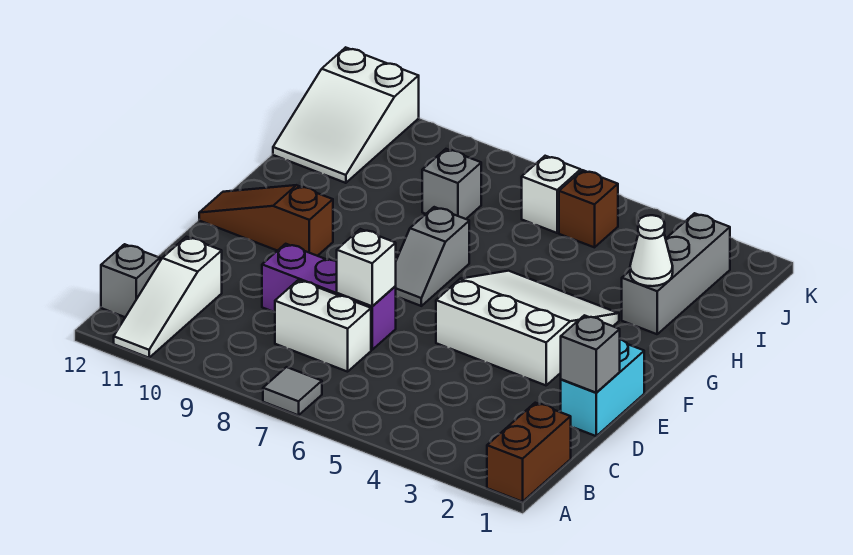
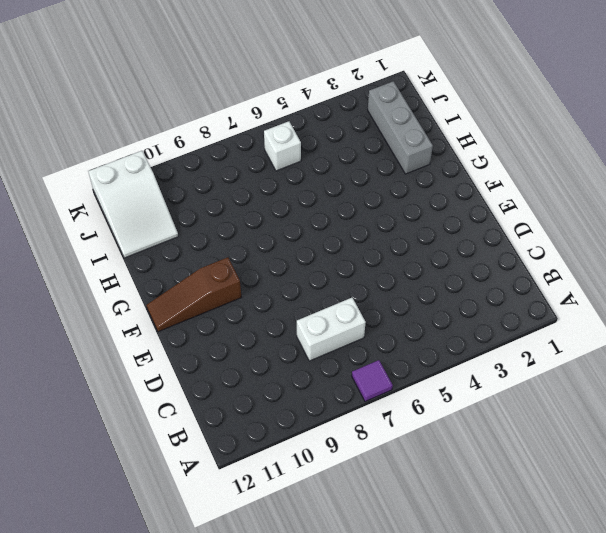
purple tile A7 level 1 -> grey tile A7 level 1
none -> brown brick A1:B1 level 1
none -> white slope A11:C11 level 1 top C
none -> grey brick B12 level 1

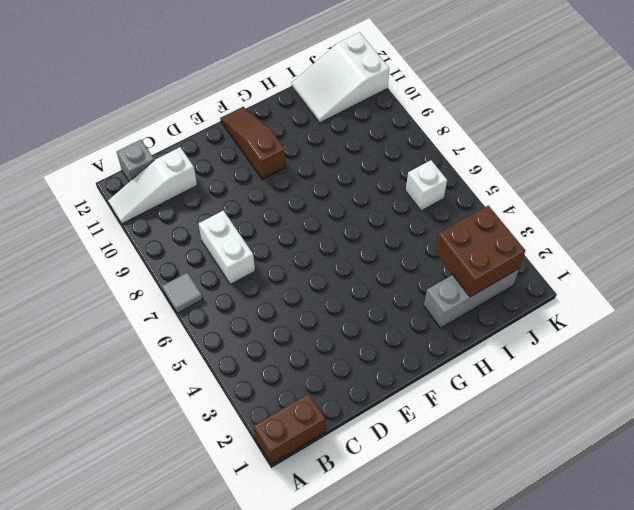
brown brick I2:J3 level 2 -> none
none -> cyan brick D1:E1 level 1
none -> purple brick D7:D9 level 1
none -> white slope E3:G5 level 1 top E

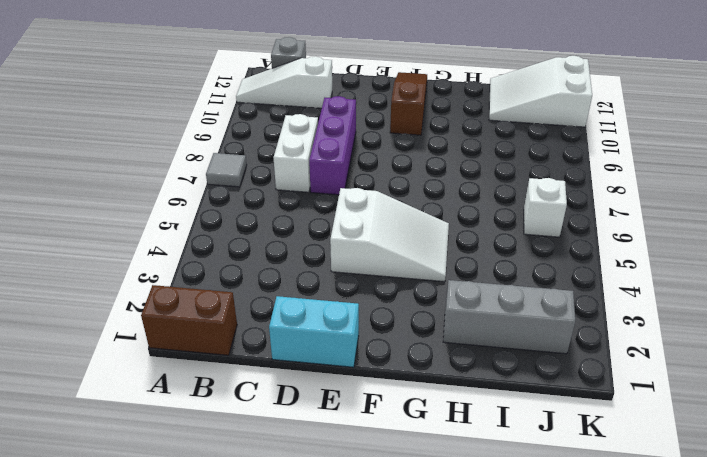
white slope E4:G5 level 1 top E -> white slope E3:G5 level 1 top E
none -> grey slope F7:G7 level 1 top G
none -> grey brick I8 level 1
none -> brown brick J5 level 1

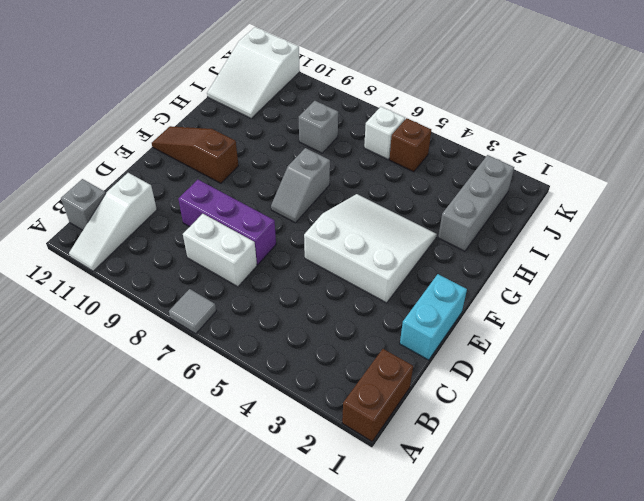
none -> grey brick D1 level 2
none -> white brick D7 level 2
none -> white cone H2 level 2

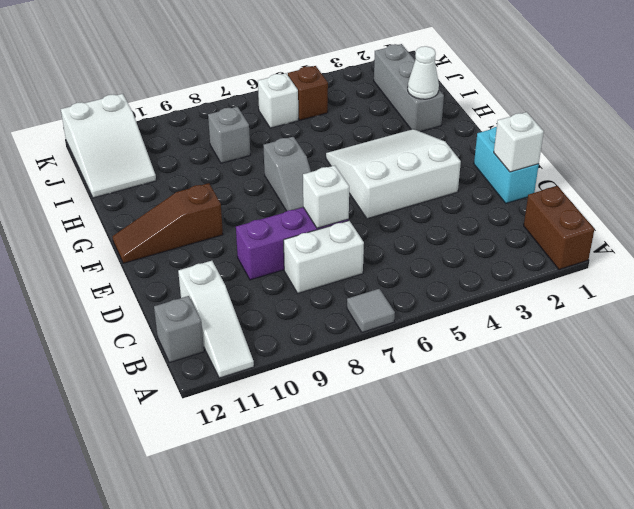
white brick D1 level 2 -> grey brick D1 level 2

